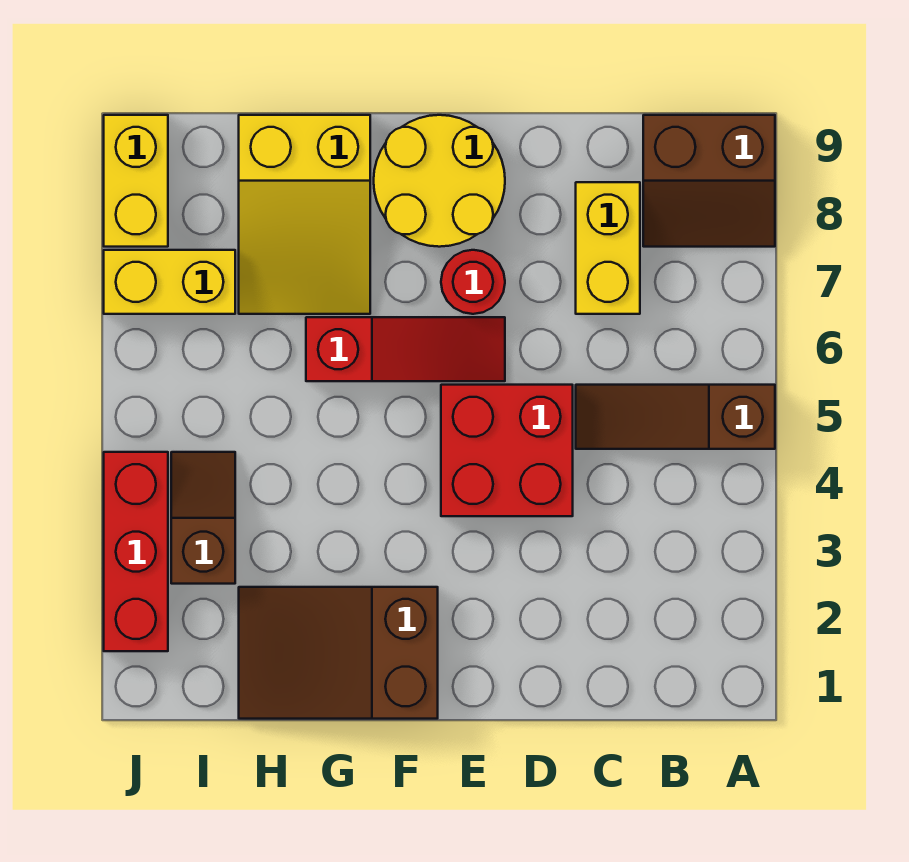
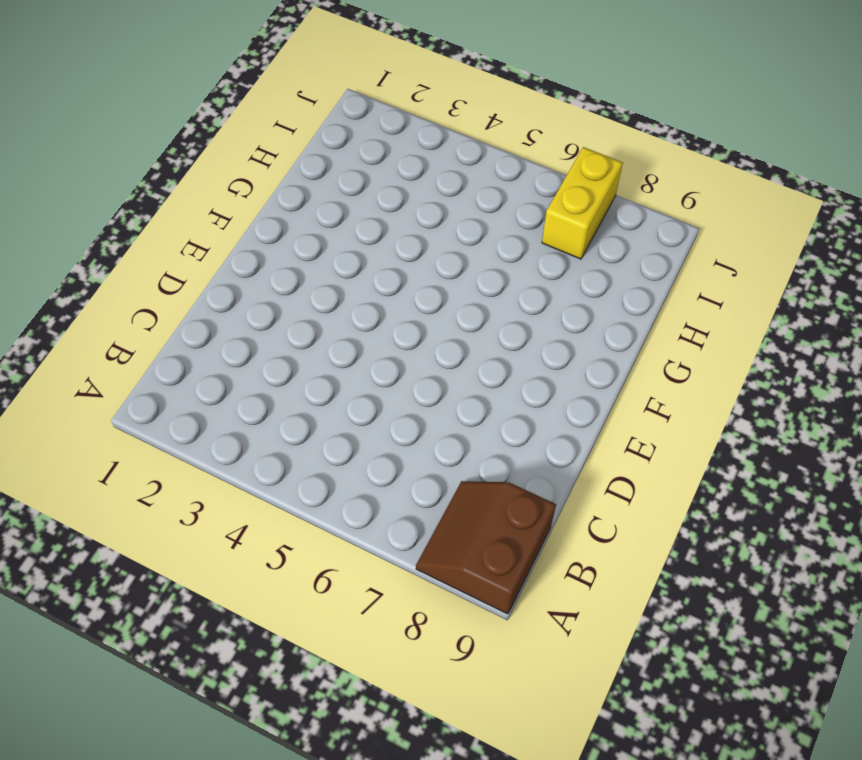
none -> brown slope A5:C5 level 1 top A
none -> yellow brick C7:C8 level 1
none -> red brick D4:E5 level 1

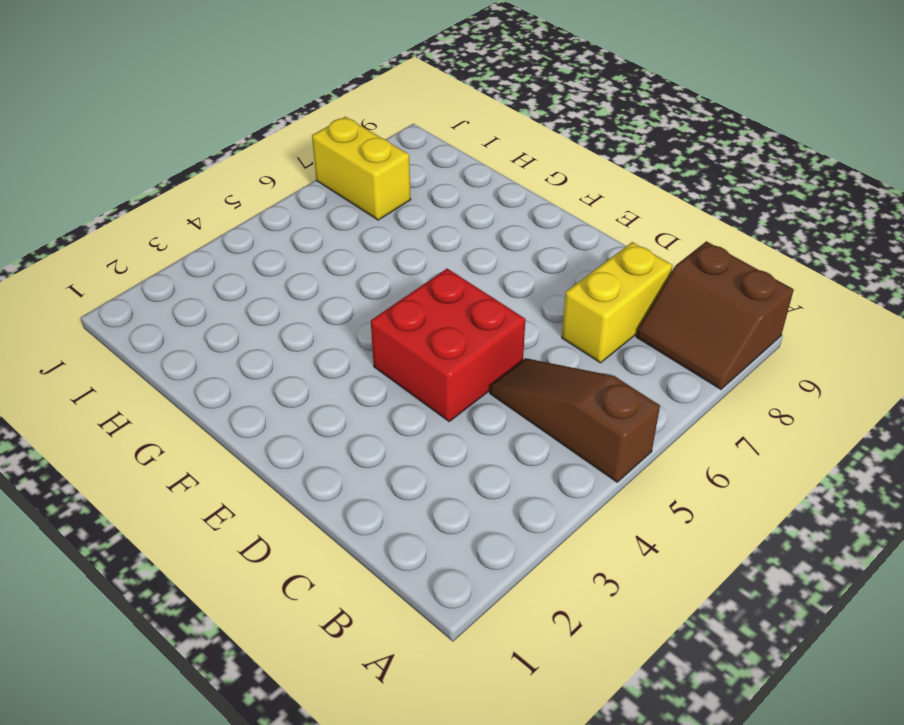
none -> red slope E6:G6 level 1 top G
none -> red round brick E7 level 1
none -> yellow round brick E8:F9 level 1

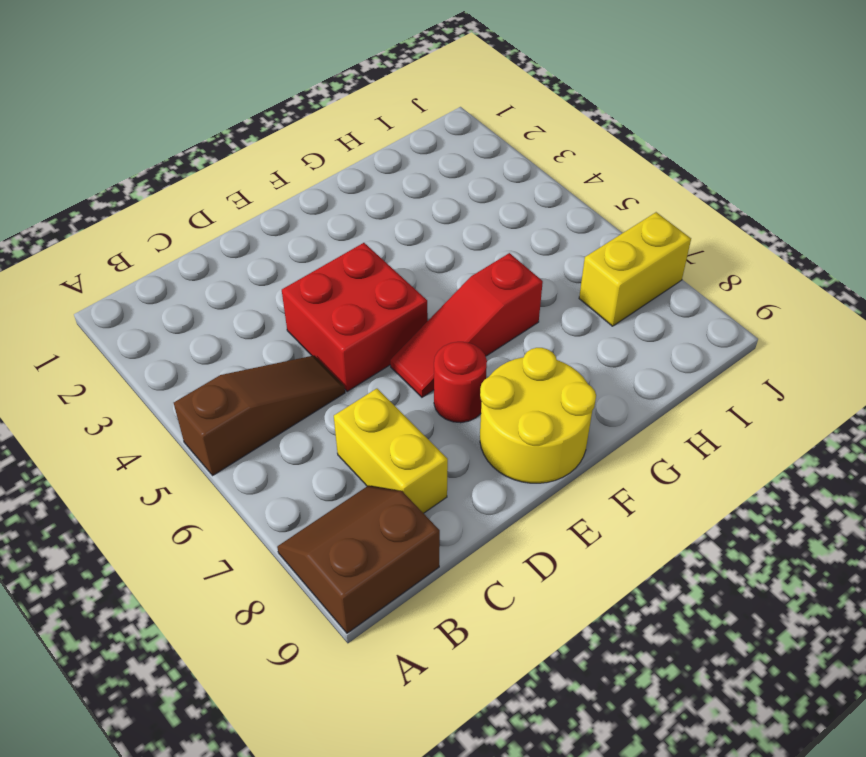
none -> brown slope F1:H2 level 1 top F
none -> yellow slope G7:H9 level 1 top 9
none -> brown slope I3:I4 level 1 top 3

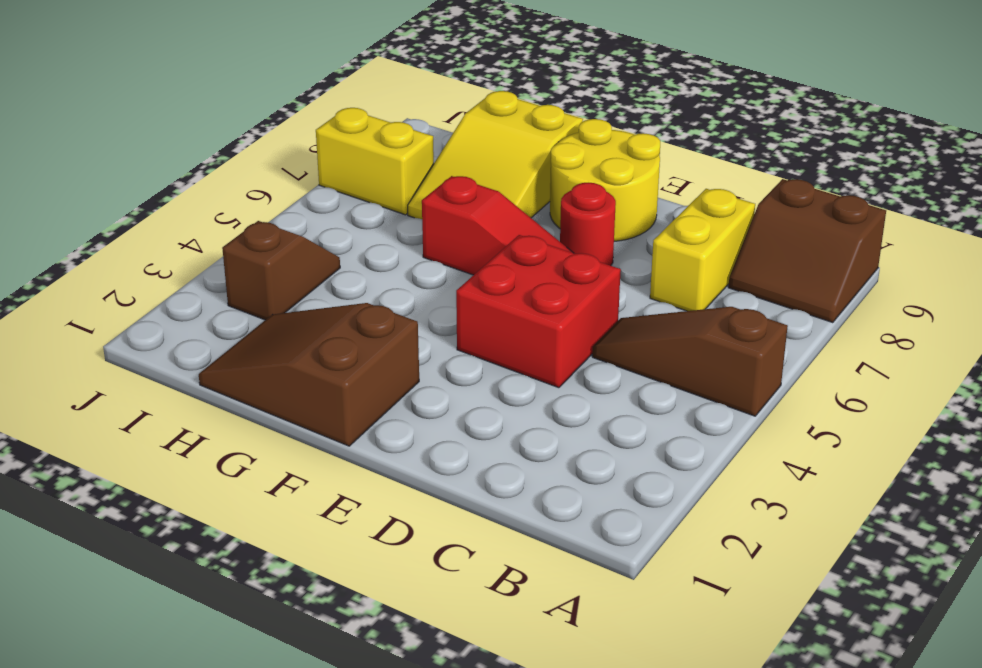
none -> red brick J2:J4 level 1
none -> yellow brick J8:J9 level 1

